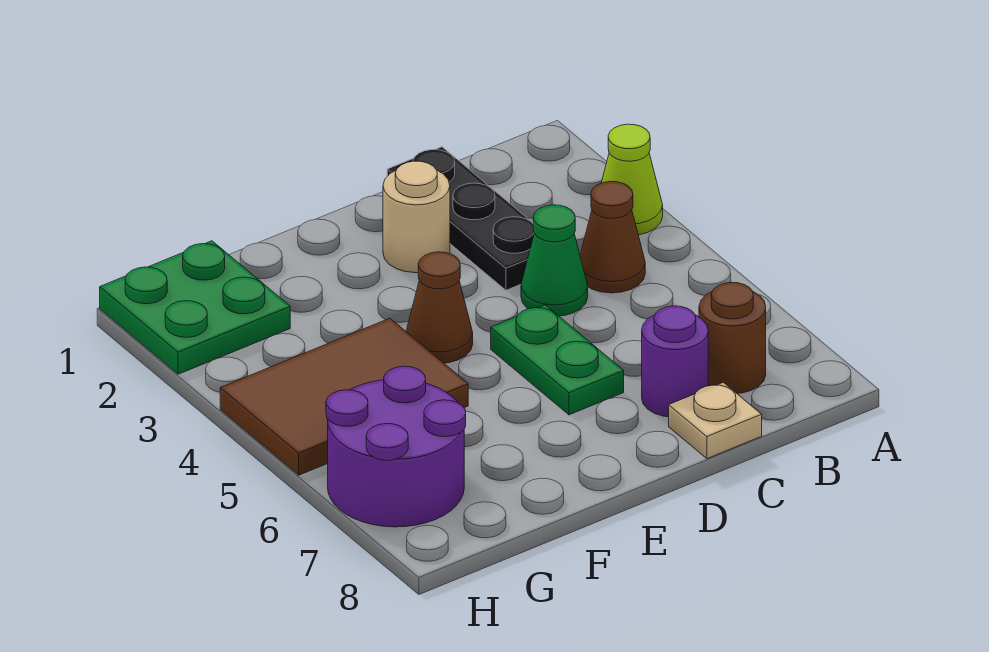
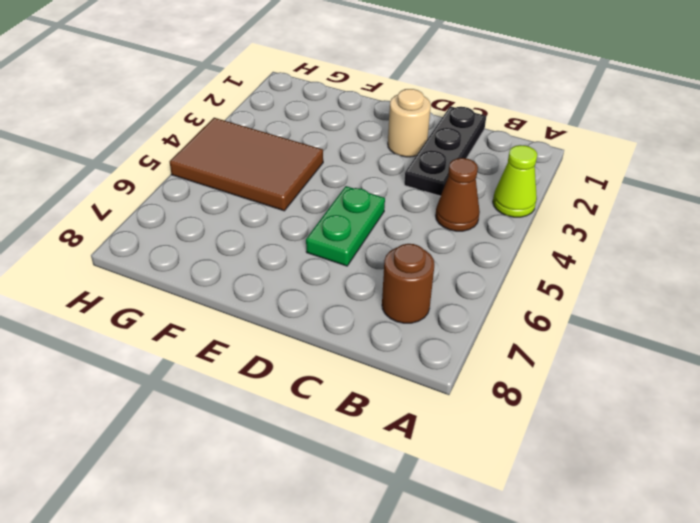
none -> green cone C4 level 1
none -> purple round brick C7 level 1
none -> tan plate C8 level 1

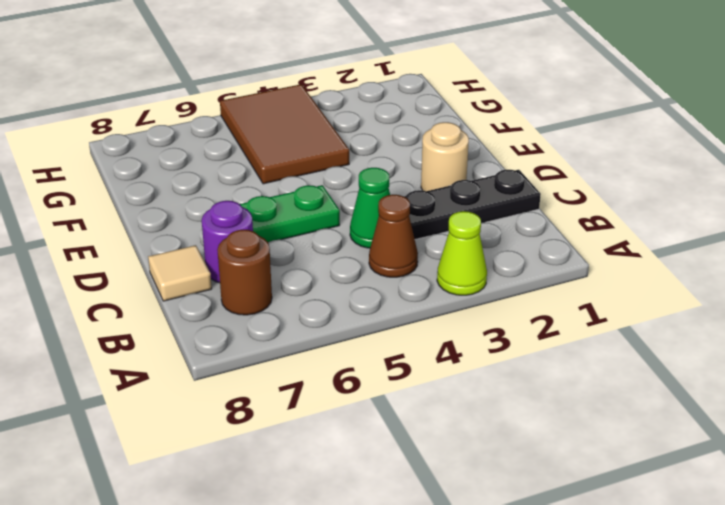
tan tile C8 level 1 -> tan plate C8 level 1
none -> brown cone E4 level 1
none -> green plate G1:H2 level 1
none -> purple round brick G6:H7 level 1

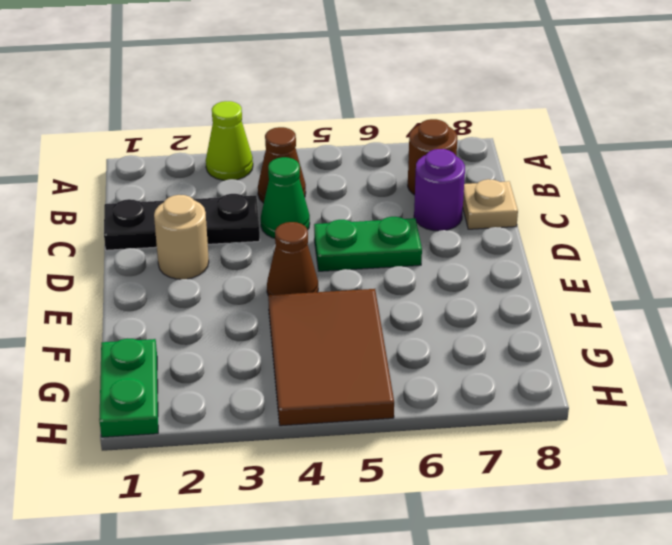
green plate G1:H1 level 1 -> green plate G1:H2 level 1
none -> purple round brick G6:H7 level 1

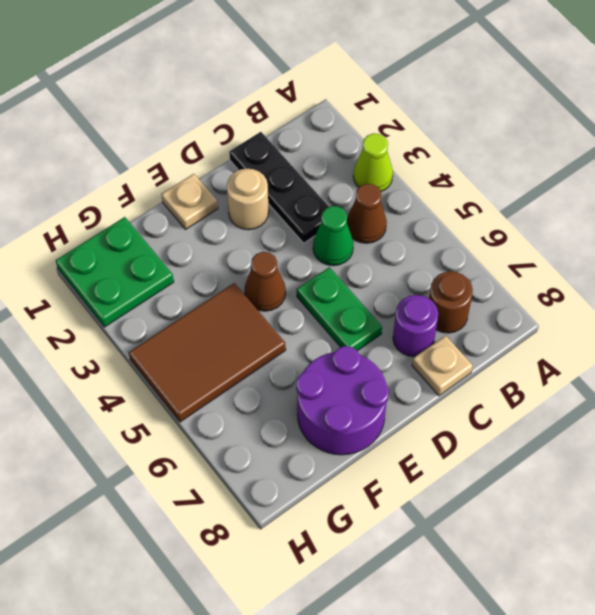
tan plate E1 level 1 -> none
purple round brick E7:F8 level 1 -> purple round brick G6:H7 level 1

